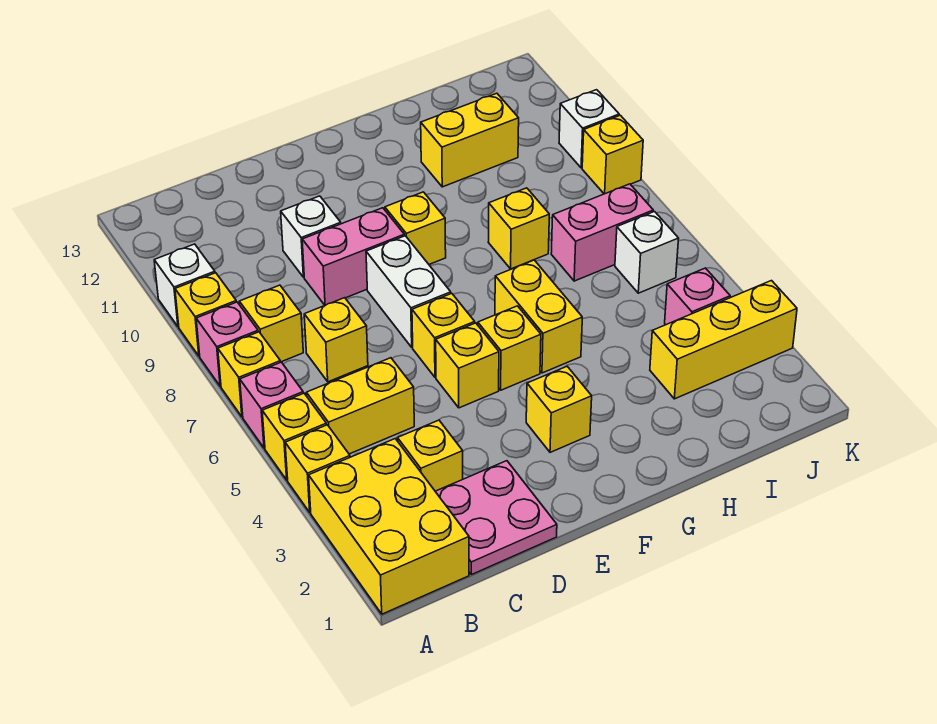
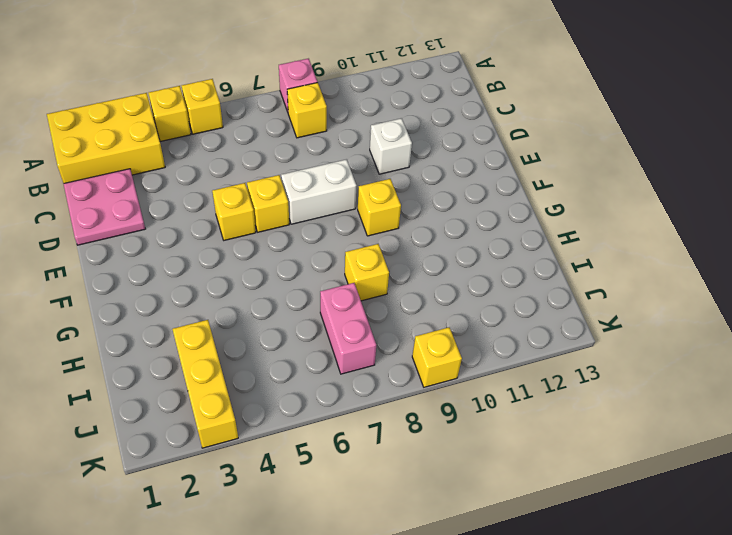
none -> pink brick A6 level 1
none -> yellow brick A7 level 1
none -> yellow brick A9 level 1
none -> white brick A10 level 1

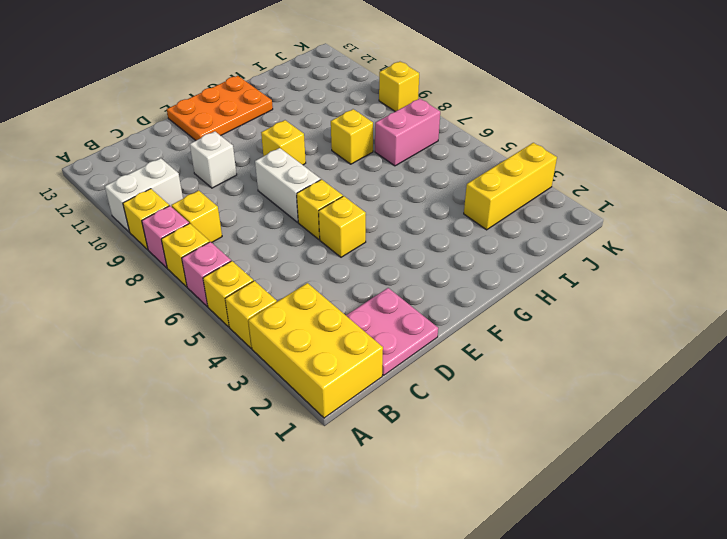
white brick A10:B10 level 1 -> white brick A10 level 1
orange plate E12:G13 level 1 -> none
none -> yellow brick B5:C5 level 1
none -> yellow brick C3 level 1
none -> yellow brick C7 level 1
none -> pink brick D9:E9 level 1

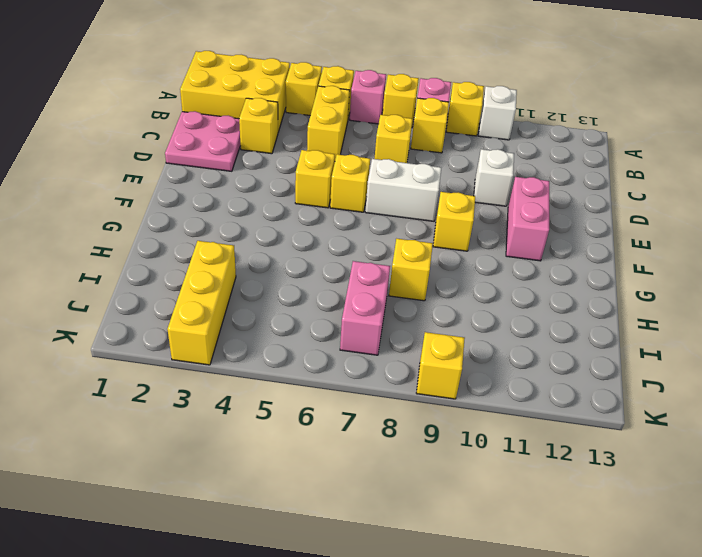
pink brick E11:F11 level 1 -> pink brick D9:E9 level 1
none -> yellow brick F3 level 1
none -> yellow brick F5 level 1
none -> yellow brick G5:G6 level 1
none -> yellow brick H11:I11 level 1

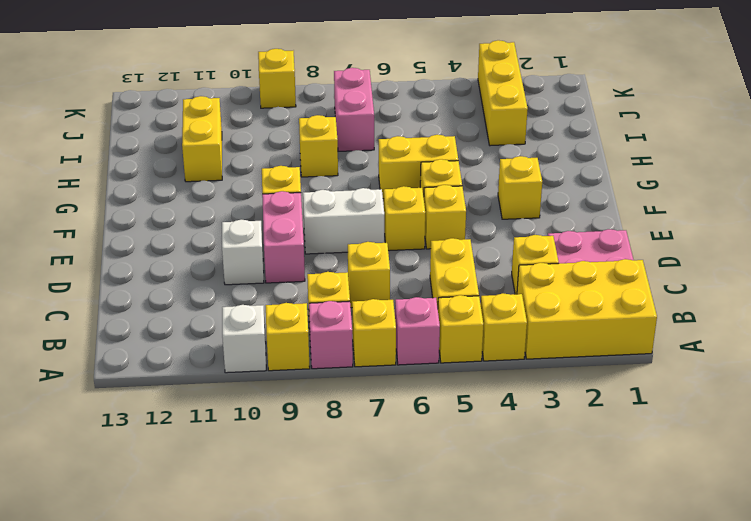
none -> pink brick J4 level 1
none -> white brick J6 level 1
none -> white brick K10 level 1

